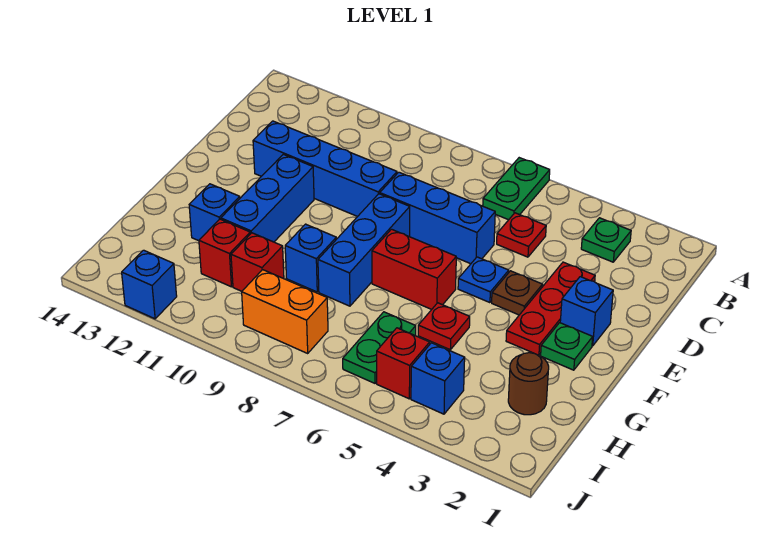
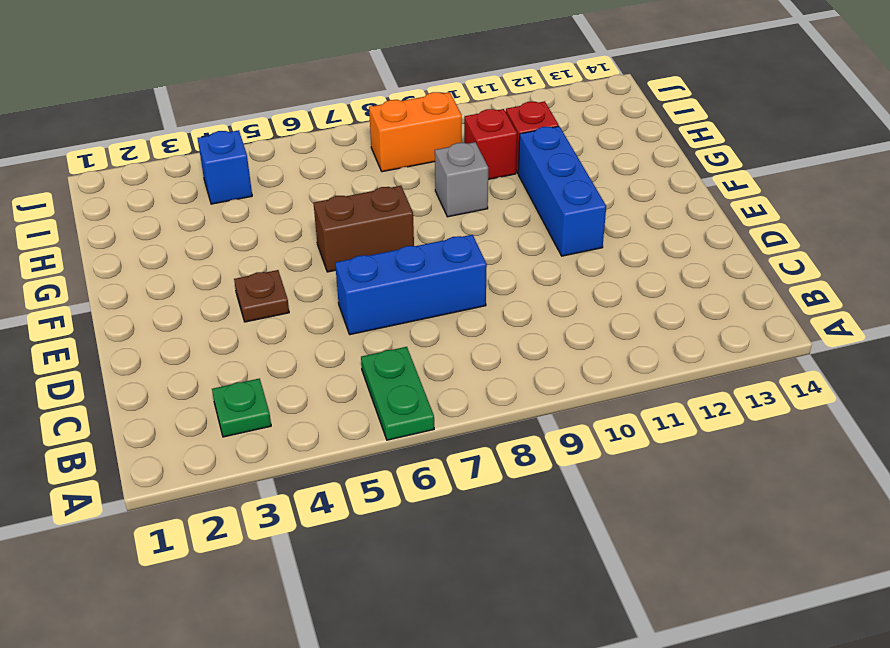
brown brick F6:F7 level 1 -> red brick F6:F7 level 1
grey brick G9 level 1 -> blue brick G9 level 1
none -> red plate C5 level 1
none -> red plate D3:F3 level 1
none -> blue brick D9:D12 level 1

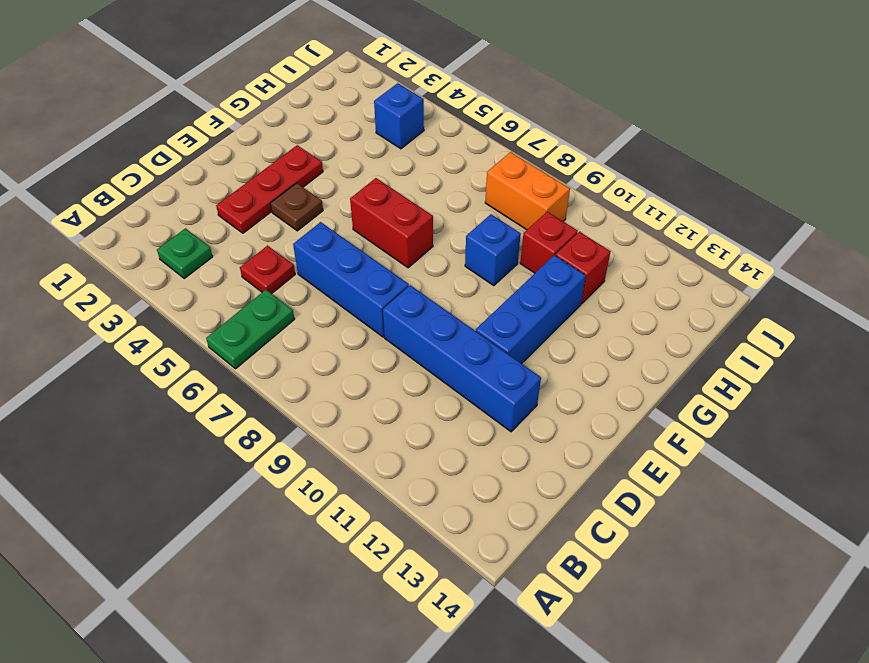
none -> blue brick E2 level 1
none -> blue plate E5 level 1
none -> blue brick E8:G8 level 1

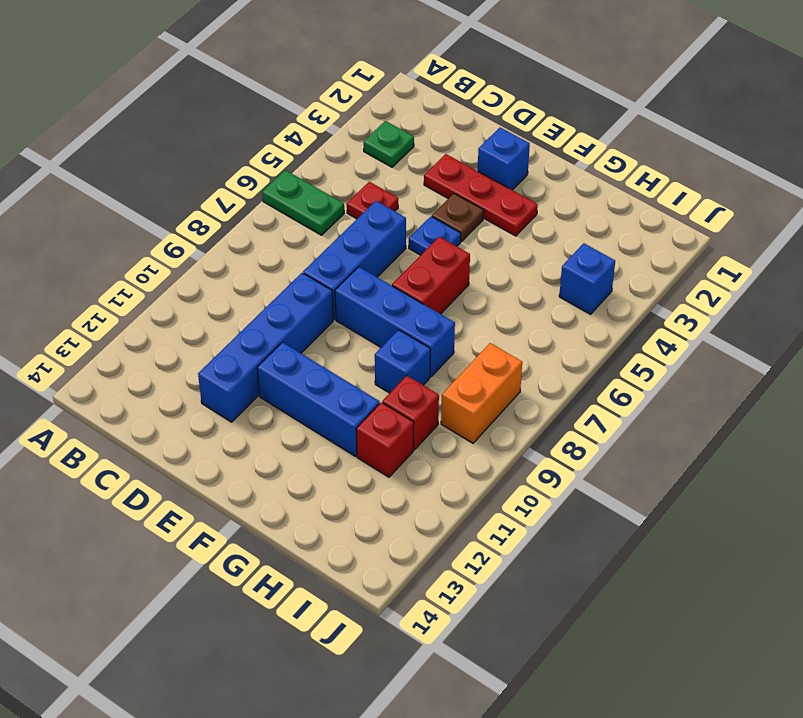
none -> green plate F2 level 1
none -> red plate G5 level 1
none -> blue brick G12 level 1

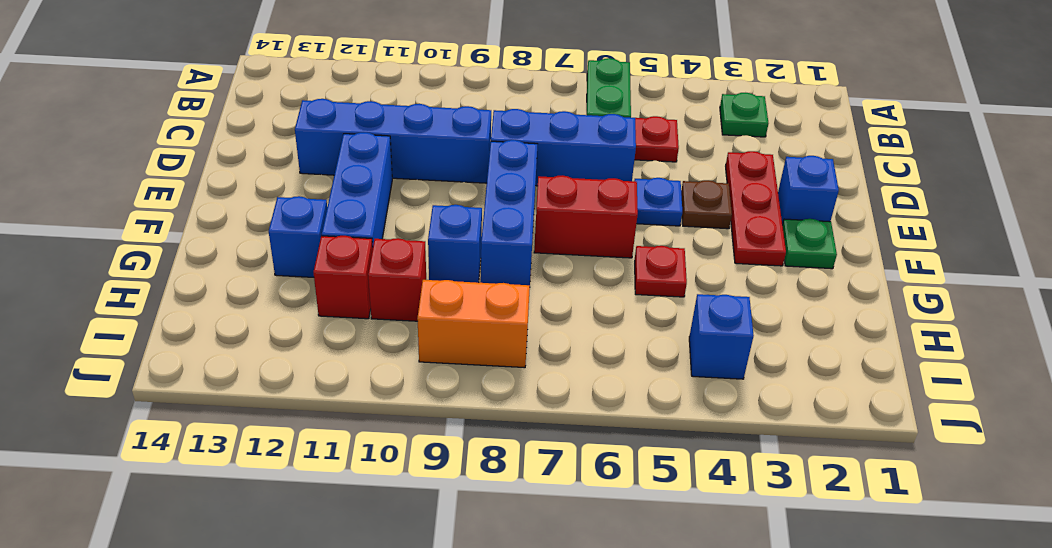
none -> brown round brick H2 level 1
none -> green plate H6:I6 level 1
none -> red brick I5 level 1

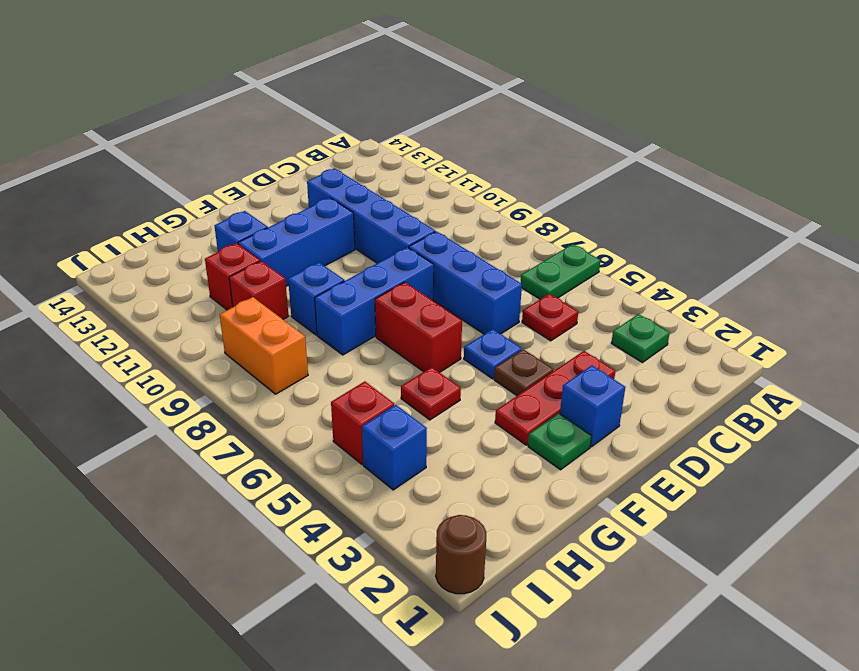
brown round brick J1 level 1 -> brown round brick H2 level 1
none -> green plate H6:I6 level 1
none -> blue brick J12 level 1

